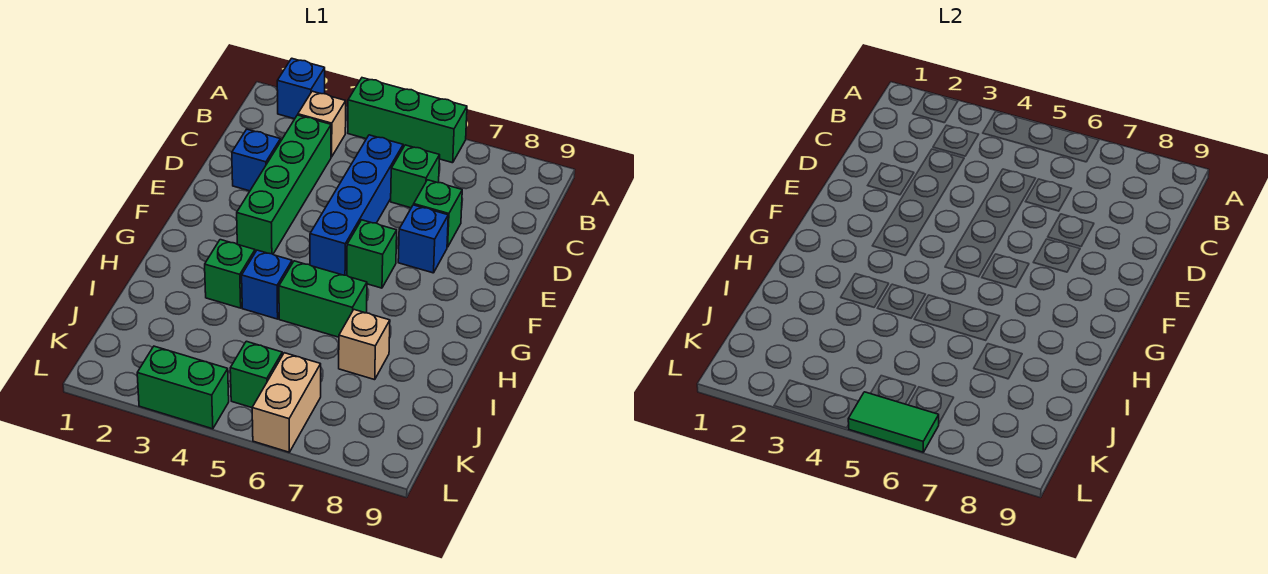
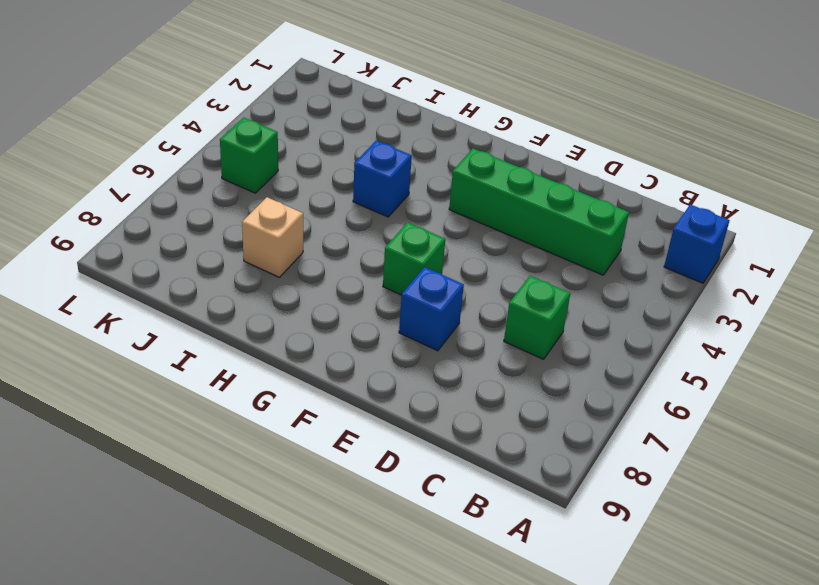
none -> green brick A4:A6 level 1
none -> tan brick B3 level 1
none -> blue brick C5:F5 level 1

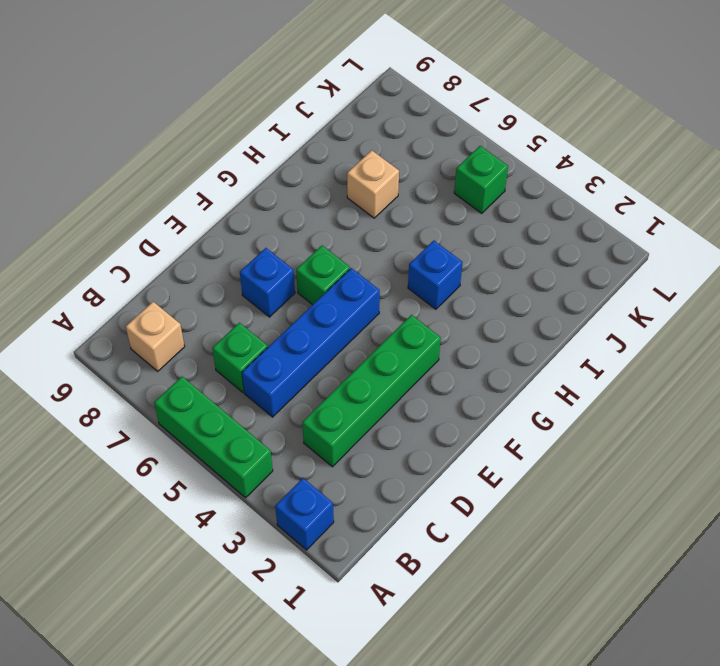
tan brick B8 level 1 -> tan brick B3 level 1
none -> blue brick D2 level 1
none -> green brick D7 level 1
none -> green brick H3 level 1

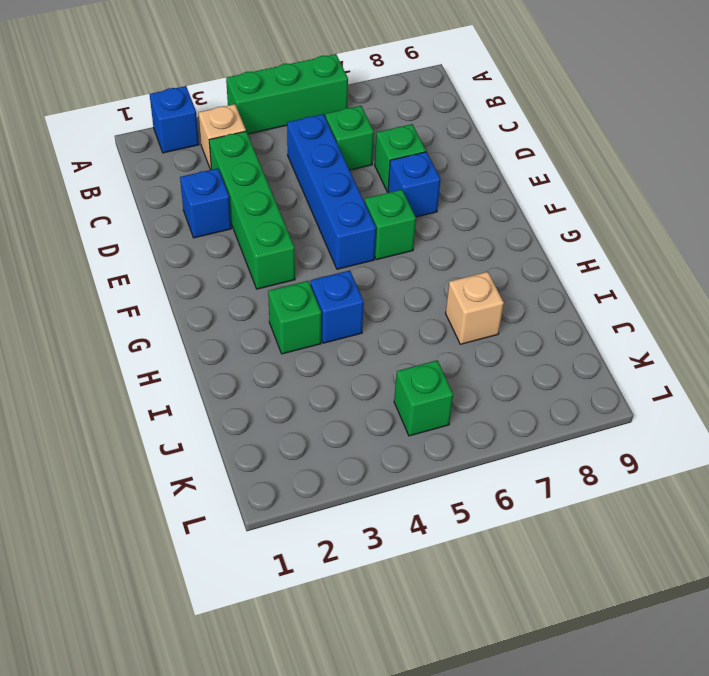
none -> green brick H5:H6 level 1
none -> tan brick K6:L6 level 1
none -> green brick L3:L4 level 1

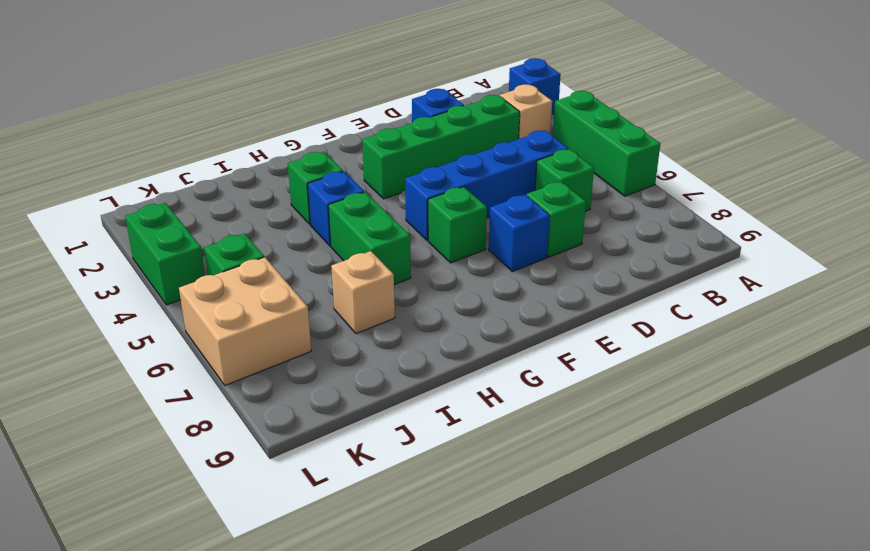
tan brick K6:L7 level 1 -> tan brick K6:L6 level 1
none -> green tile L5:L6 level 2

